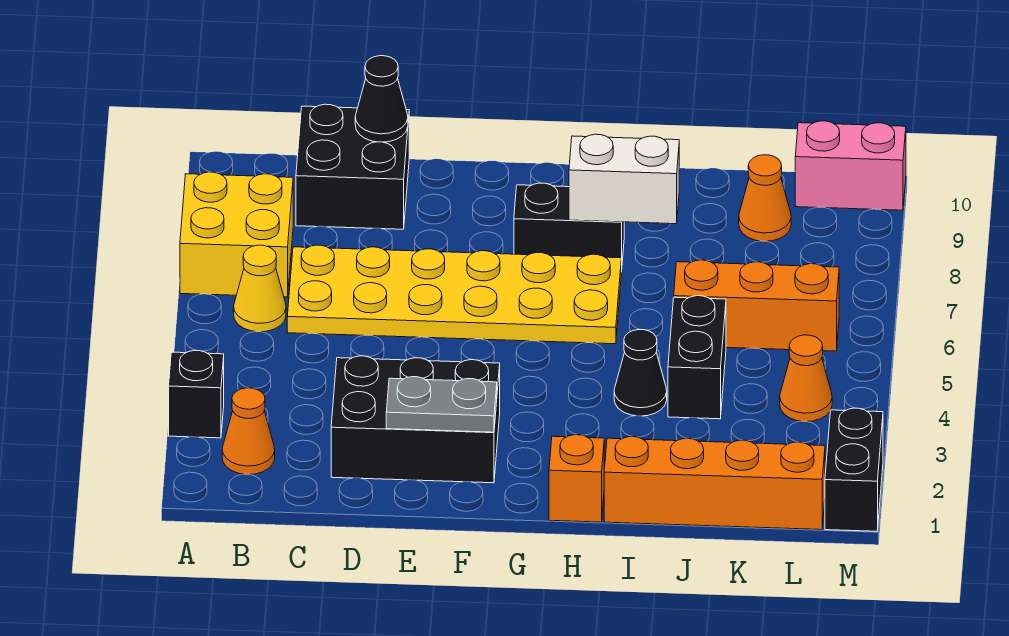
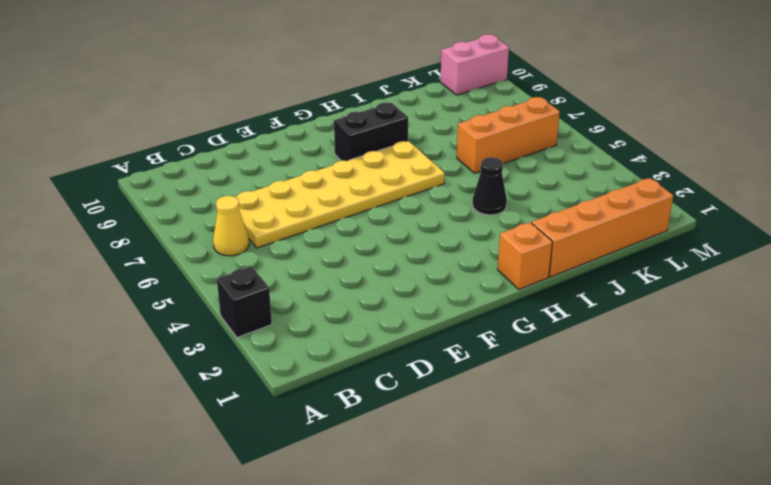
none -> yellow brick A7:B8 level 1
none -> orange cone B2 level 1
none -> black brick C9:D10 level 1

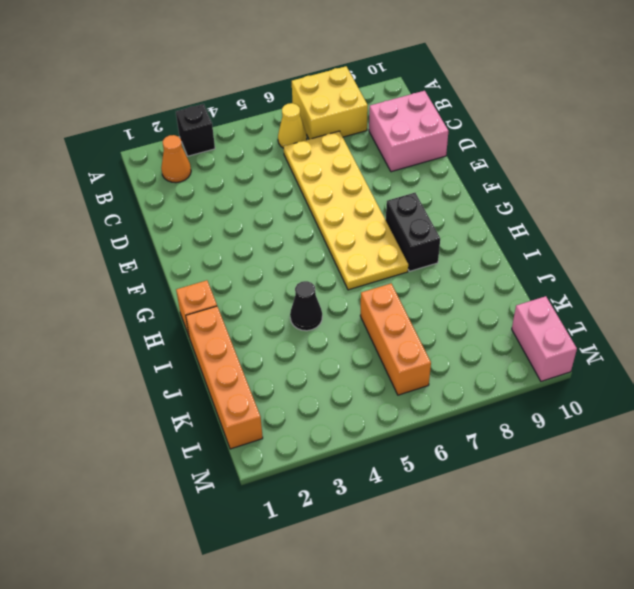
pink brick C9:D10 level 1 -> black brick C9:D10 level 1
none -> black brick D2:F3 level 1
none -> black brick J4:J5 level 1
none -> orange cone K9 level 1

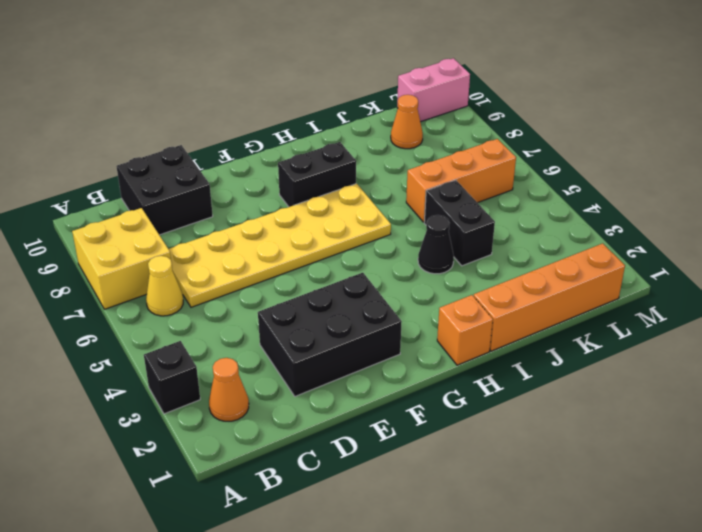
none -> orange cone L4 level 1
none -> black brick M1:M2 level 1
none -> black cone D10 level 2

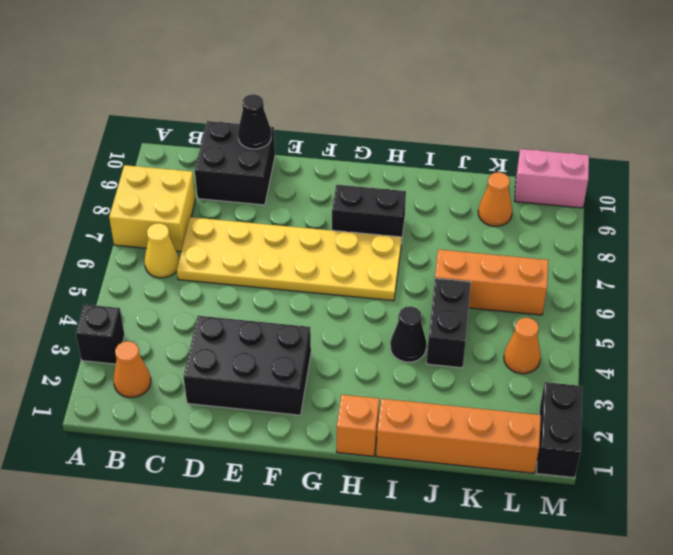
none -> grey plate E2:F2 level 2
none -> white brick H8:I8 level 2

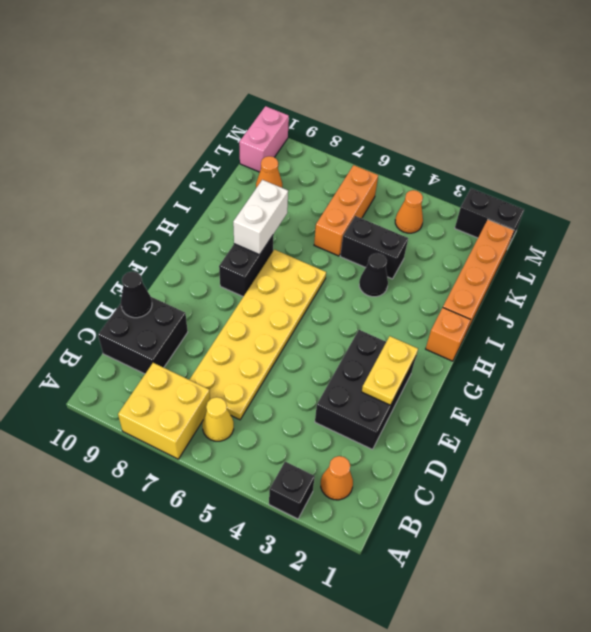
yellow plate E2:F2 level 2 -> grey plate E2:F2 level 2

